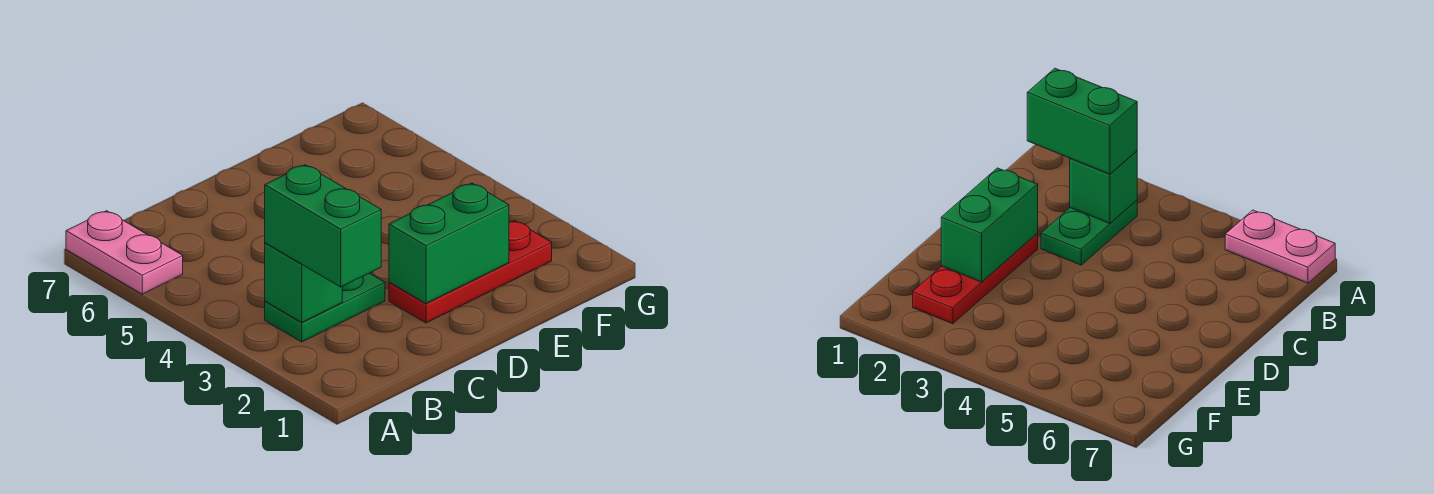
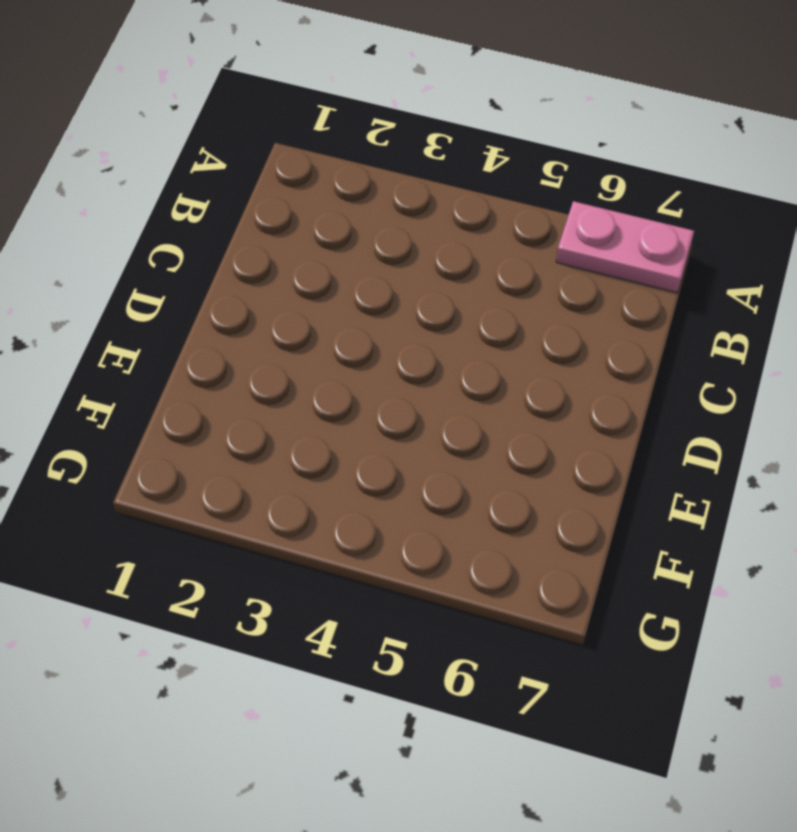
none -> green plate B3:C3 level 1
none -> red plate D2:F2 level 1

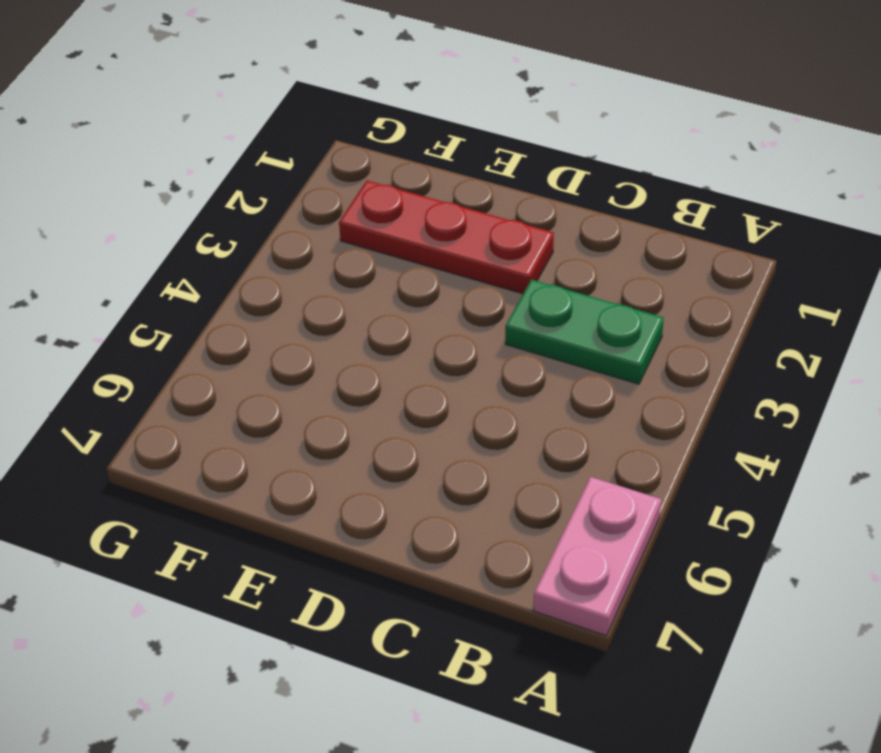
none -> green brick B3 level 2
none -> green brick D2:E2 level 2

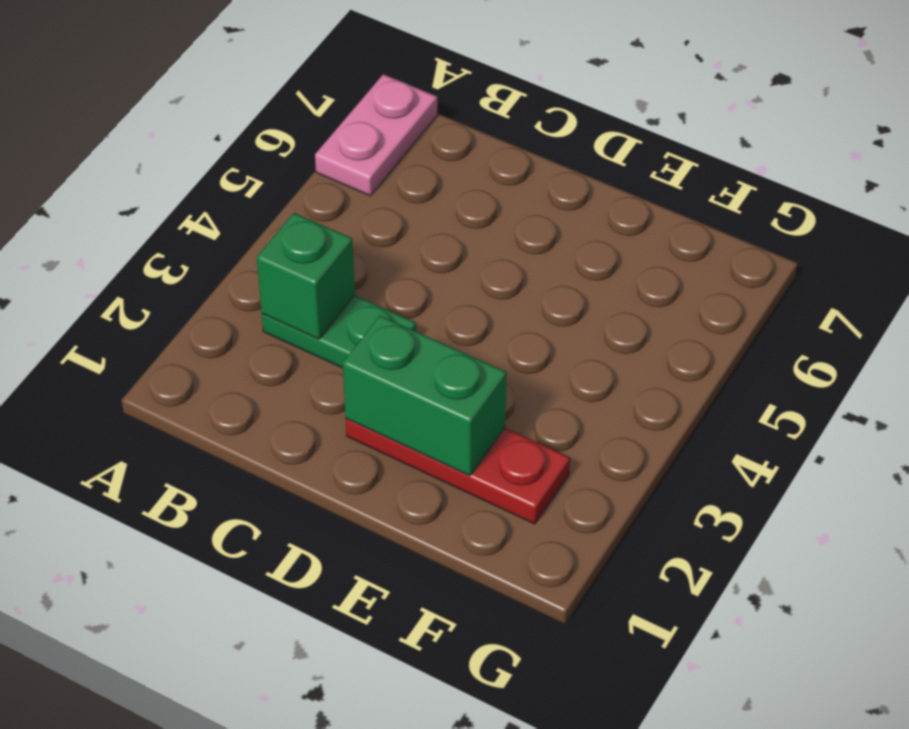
none -> green brick B2:B3 level 3

